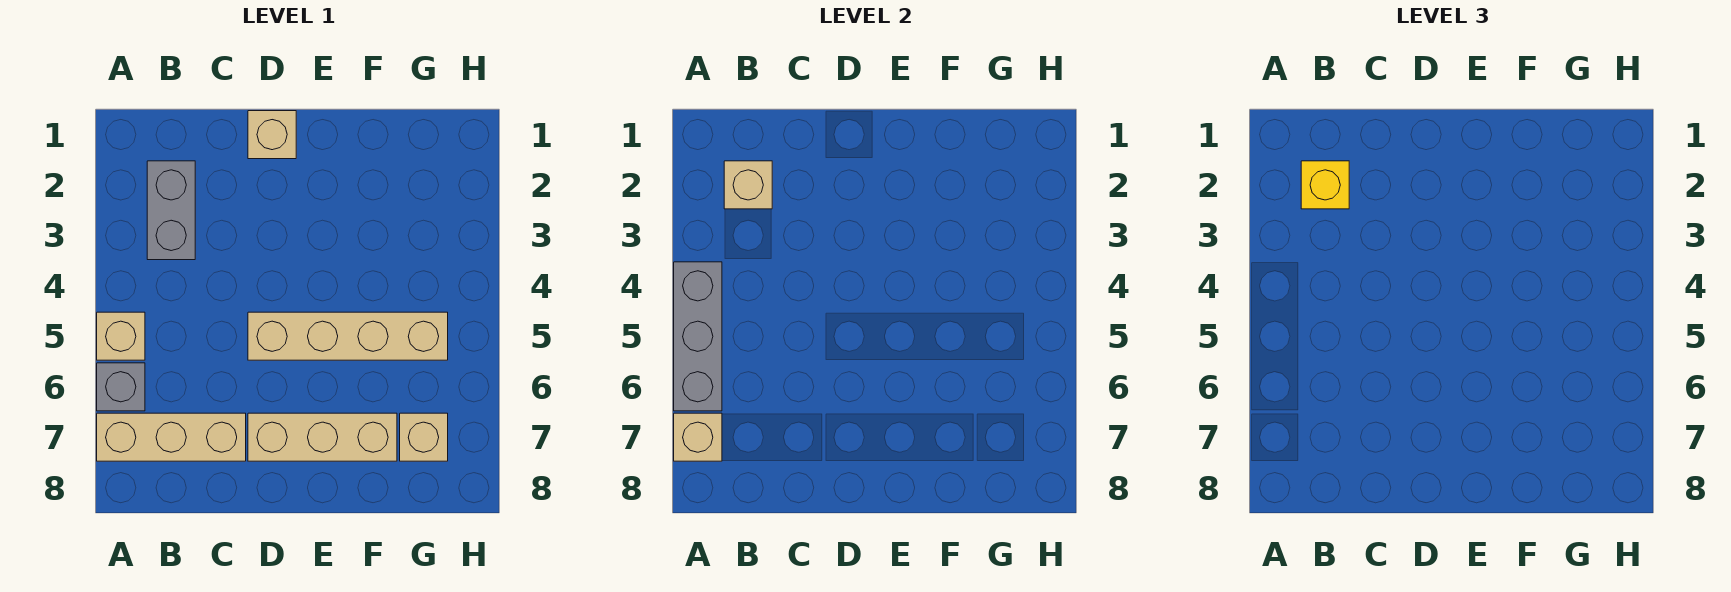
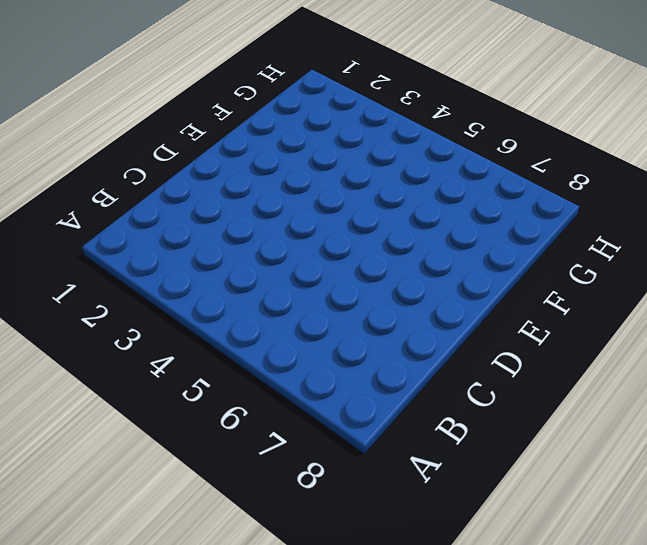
none -> tan brick A5 level 1
none -> grey brick A6 level 1
none -> tan brick A7:C7 level 1

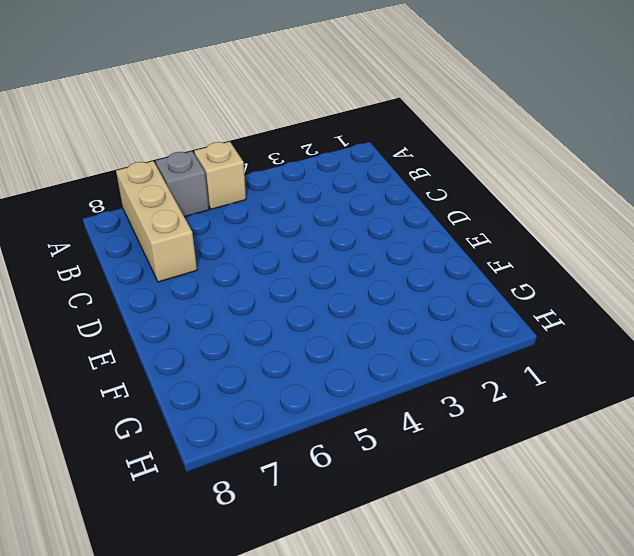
none -> grey brick B2:B3 level 1
none -> tan brick D1 level 1
none -> tan brick D5:G5 level 1

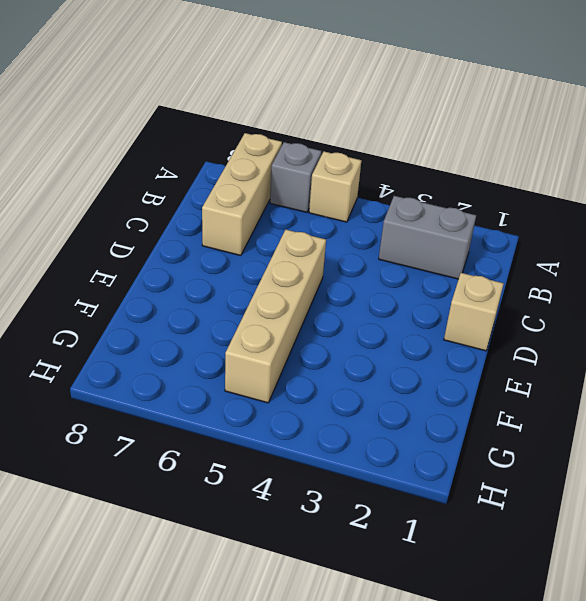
none -> tan brick D7:F7 level 1
none -> tan brick G7 level 1
none -> grey brick A4:A6 level 2

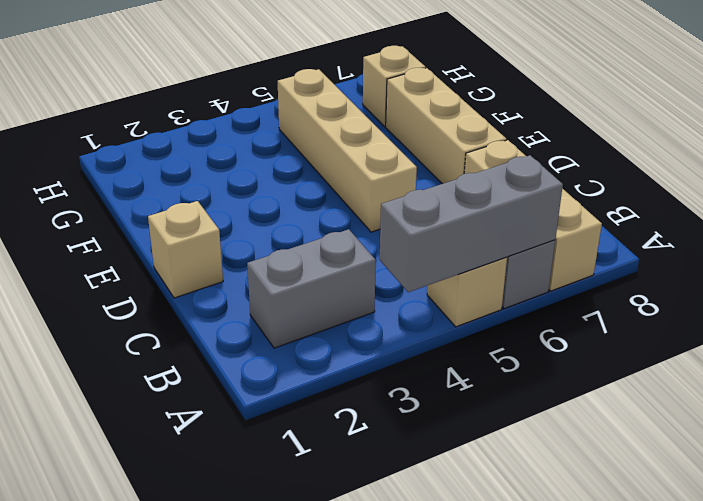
none -> tan brick A7 level 2
none -> tan brick B2 level 2
none -> yellow brick B2 level 3

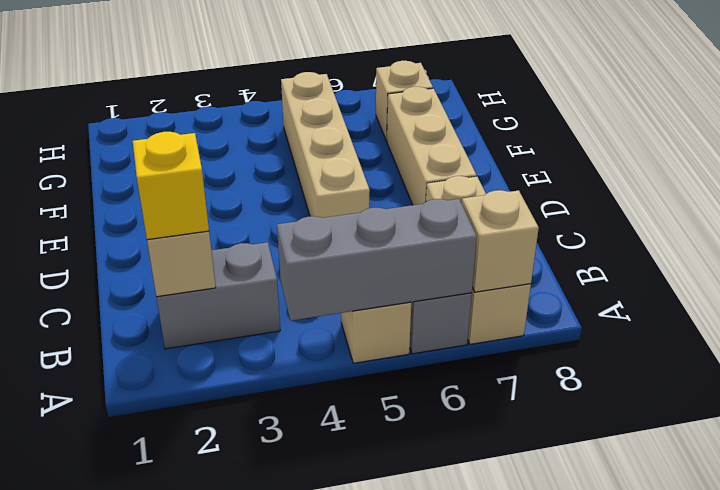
none -> tan brick D1 level 1

